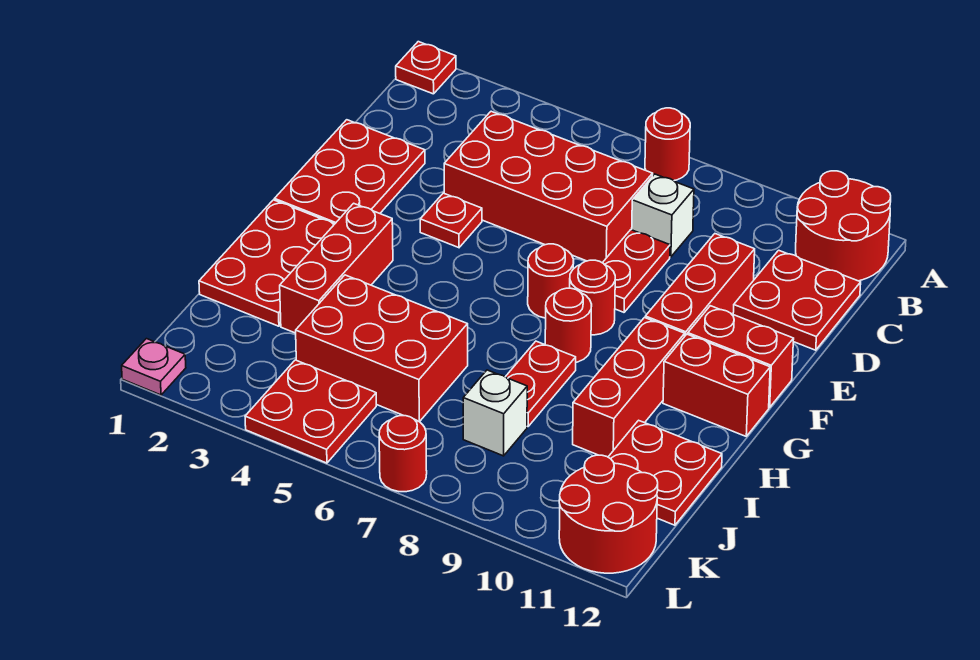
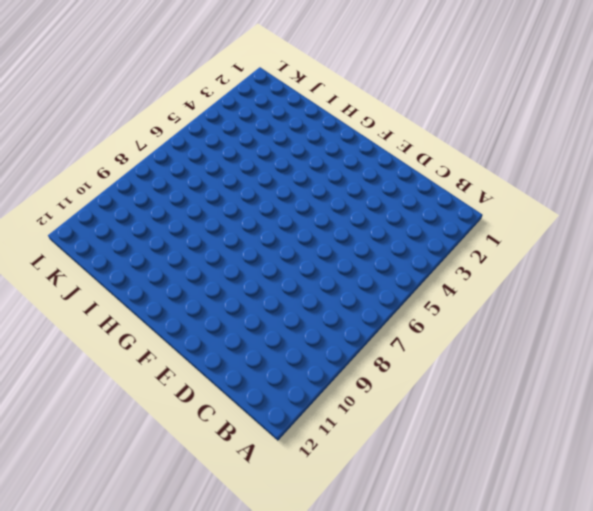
none -> red plate A1 level 1
none -> red round brick A7 level 1
none -> red round brick A11:B12 level 1

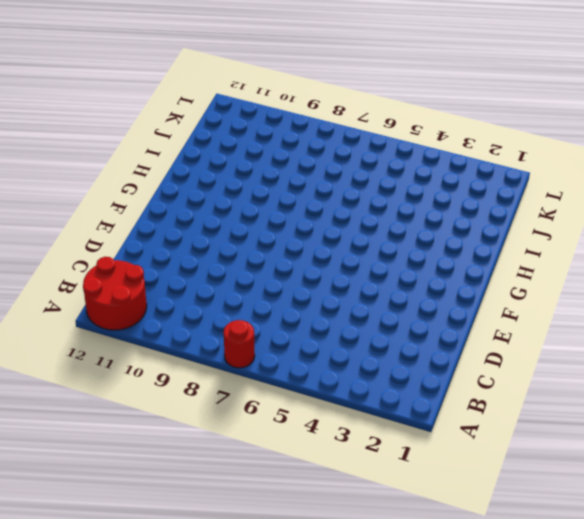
none -> red plate A1 level 1
none -> red brick C4:D7 level 1
none -> white brick C8 level 1

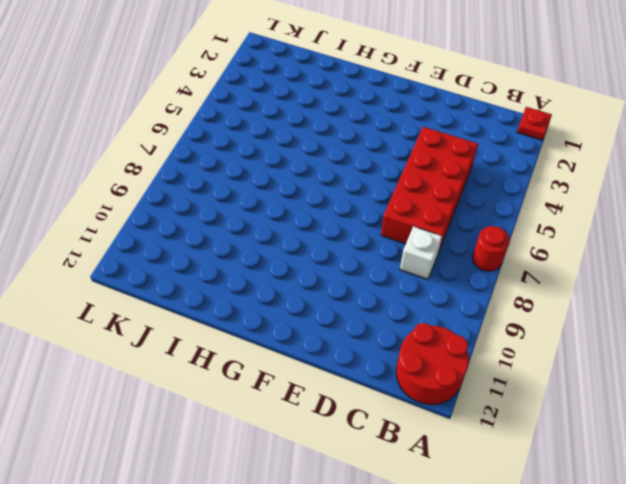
none -> red plate C11:D12 level 1
none -> red plate D1:F2 level 1
none -> red plate D8:E8 level 1

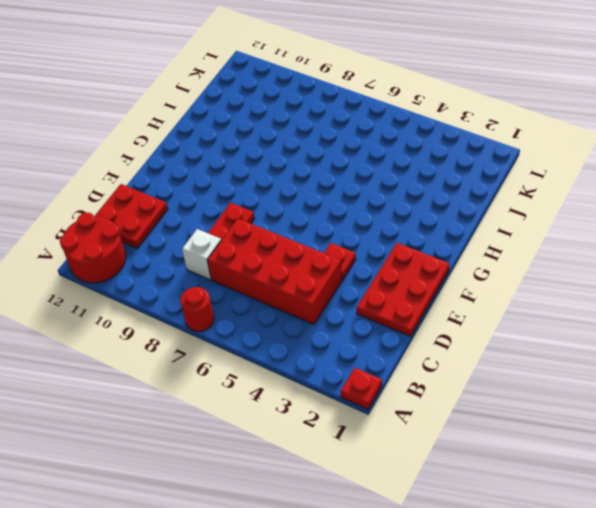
none -> red brick D10:F10 level 1
none -> red round brick F7 level 1
none -> red round brick F8 level 1

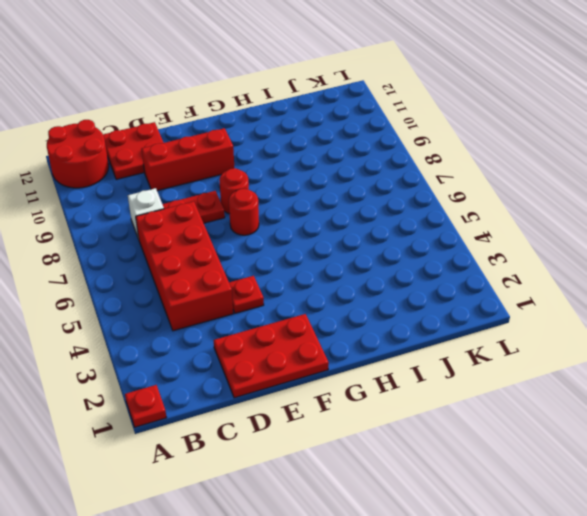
none -> red round brick A7 level 1
none -> red brick F11:F12 level 1
none -> red plate G1:I2 level 1

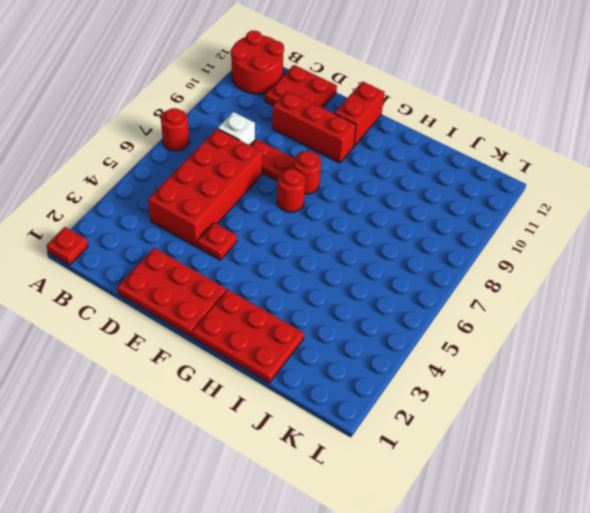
none -> red brick G3:I3 level 1
none -> red round brick G8 level 1
none -> red brick G10:I10 level 1

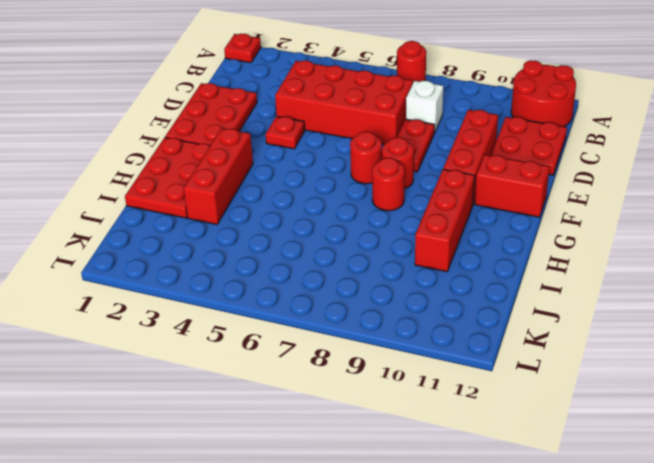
none -> red brick G11:G12 level 1
none -> red plate H8:I8 level 1
none -> red brick I4:J6 level 1

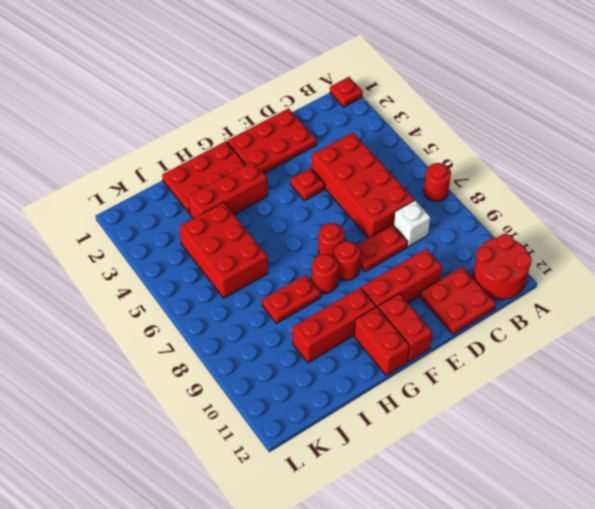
none -> red plate I11:J12 level 1
none -> white brick J8 level 1
none -> red plate K4:L5 level 1

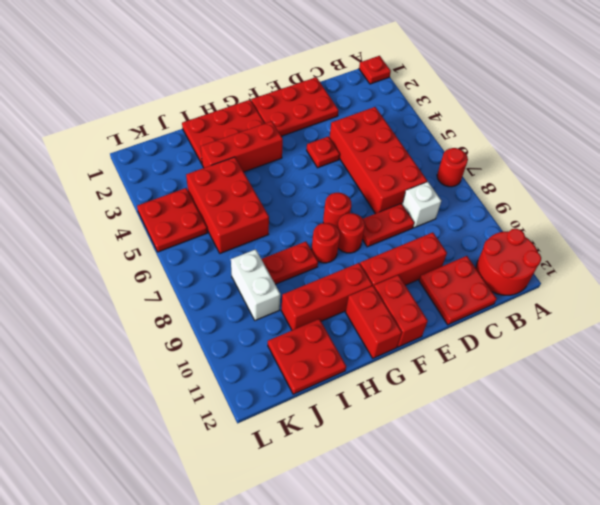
white brick J8:J9 level 1 -> white brick J8 level 1
none -> red round brick K11:L12 level 1
none -> pink plate L1 level 1
none -> red round brick L7 level 1

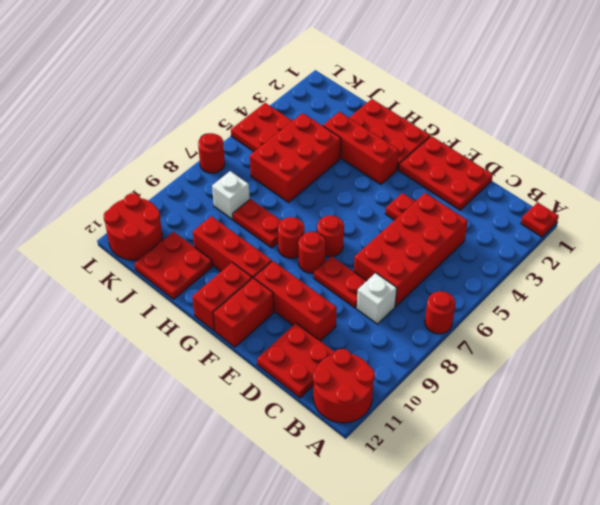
none -> pink plate L1 level 1

